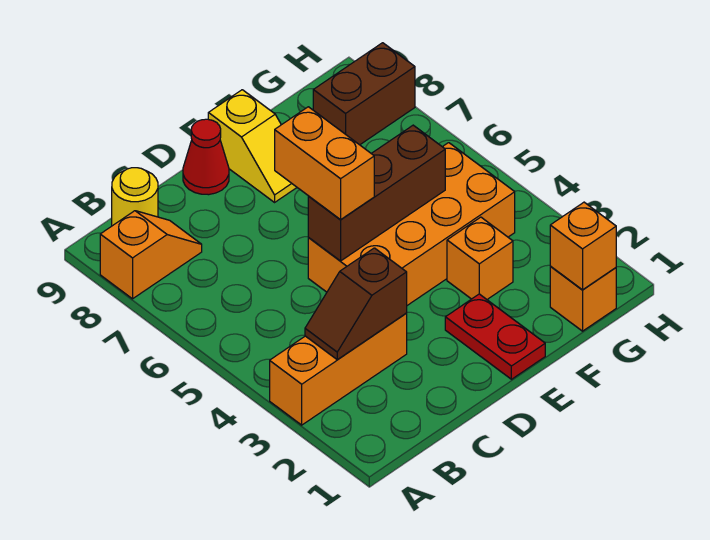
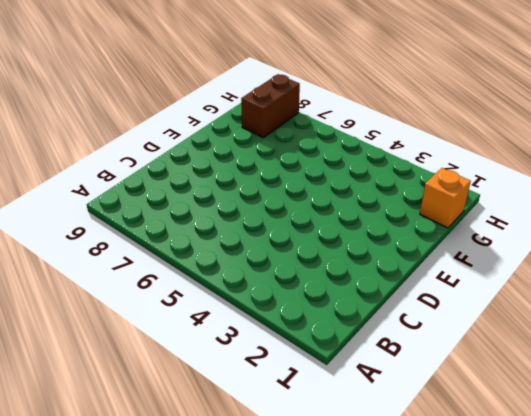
none -> orange brick A3:C3 level 1
none -> orange slope A8:B8 level 1 top A
none -> yellow round brick B9 level 1

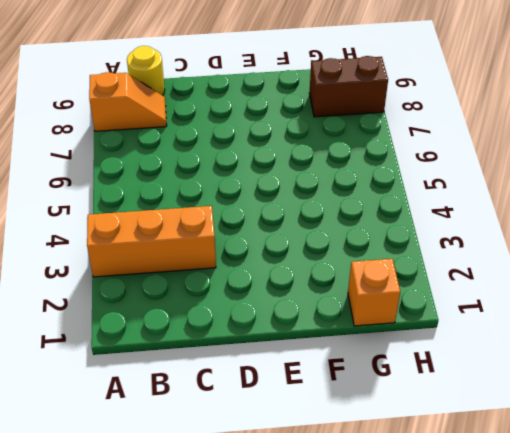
none -> orange brick D4:G5 level 1
none -> red cone D9 level 1
none -> red plate E1:E2 level 1

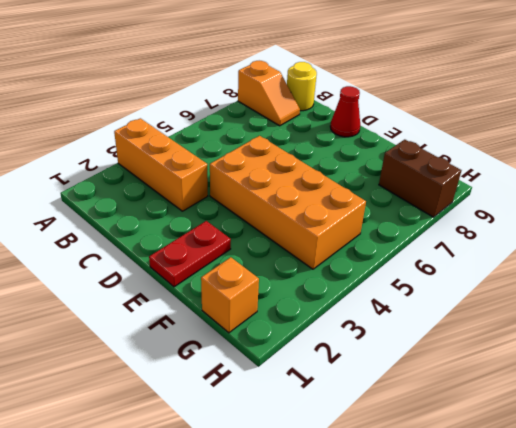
none -> yellow slope E8:E9 level 1 top 9
none -> orange brick F3 level 1
none -> brown slope B3:C3 level 2 top C

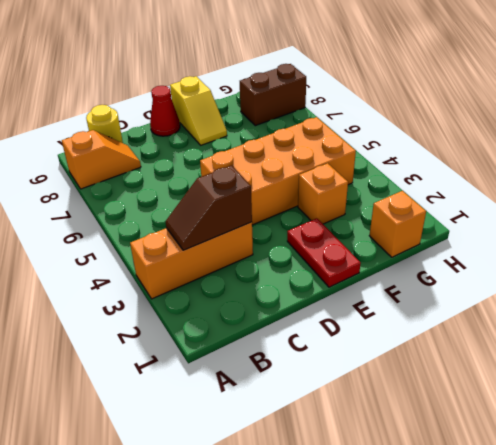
none -> brown brick D5:F5 level 2
none -> orange brick G1 level 2
none -> orange brick D5:D6 level 3

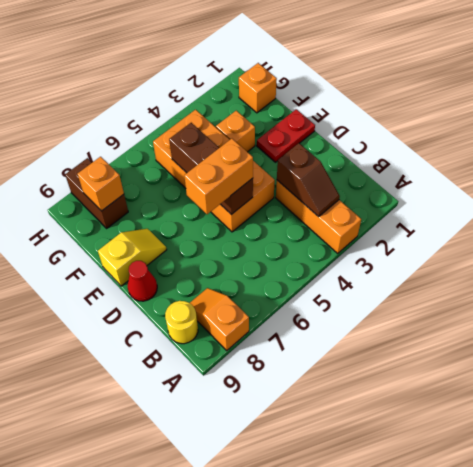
orange brick G8 level 2 -> orange brick G1 level 2

